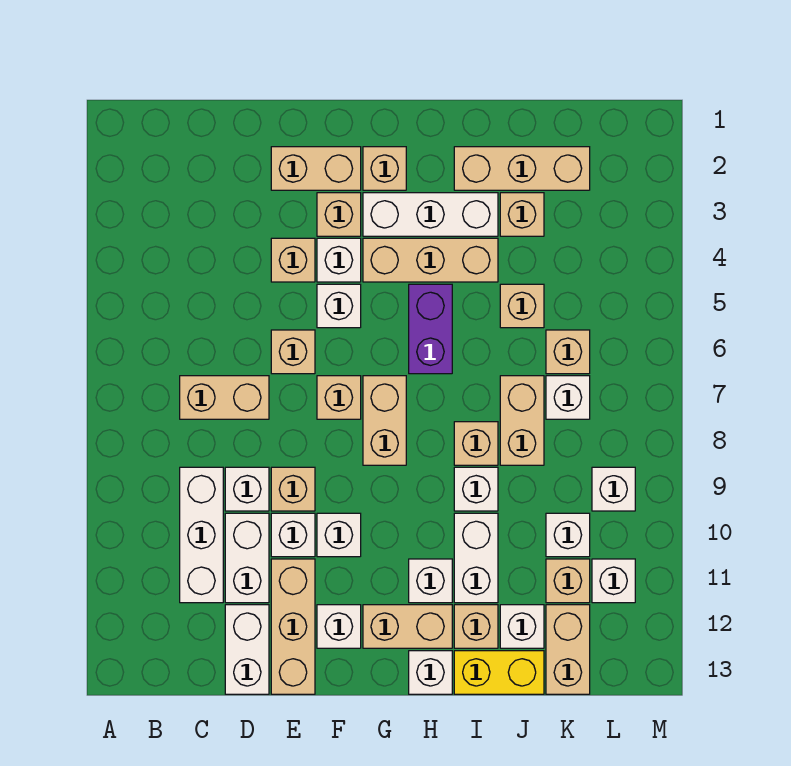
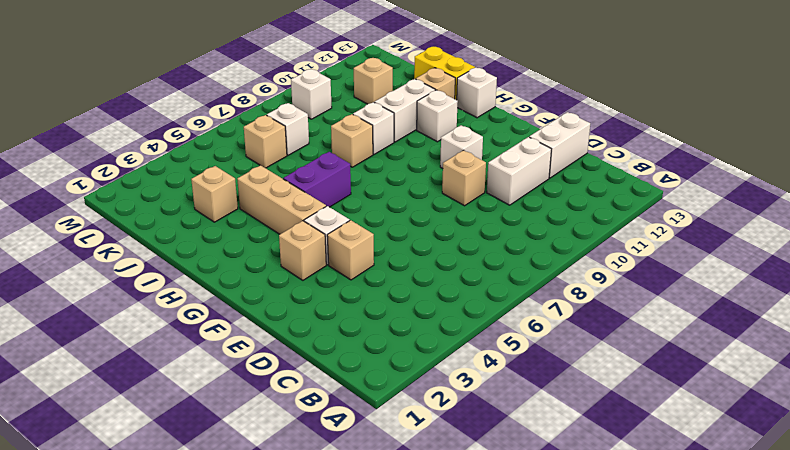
none -> tan brick C7:D7 level 1
none -> white brick C9:C11 level 1
none -> white brick D9 level 1
none -> tan brick E2:F2 level 1

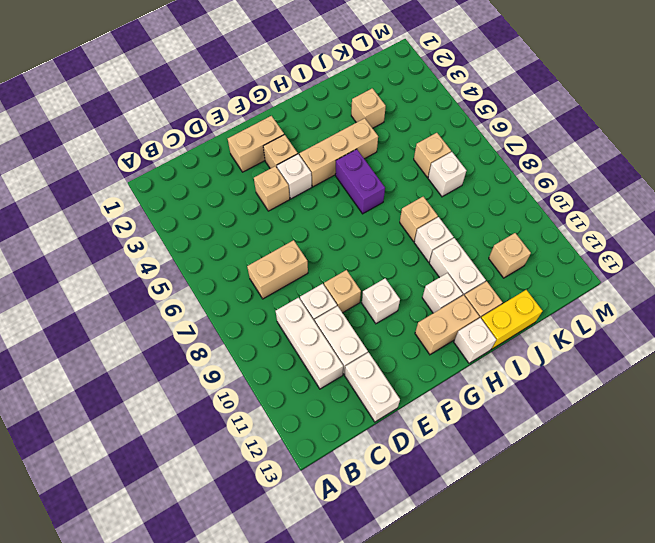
none -> tan brick E6 level 1
none -> white brick E10 level 1
none -> tan brick E11:E13 level 1
none -> white brick F5 level 1

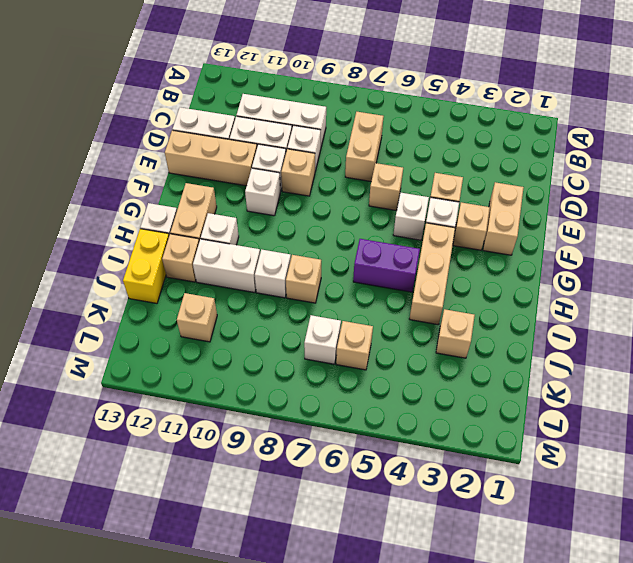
none -> tan brick F7 level 1
none -> white brick F12 level 1
none -> tan brick G2 level 1
none -> white brick G3:I3 level 1

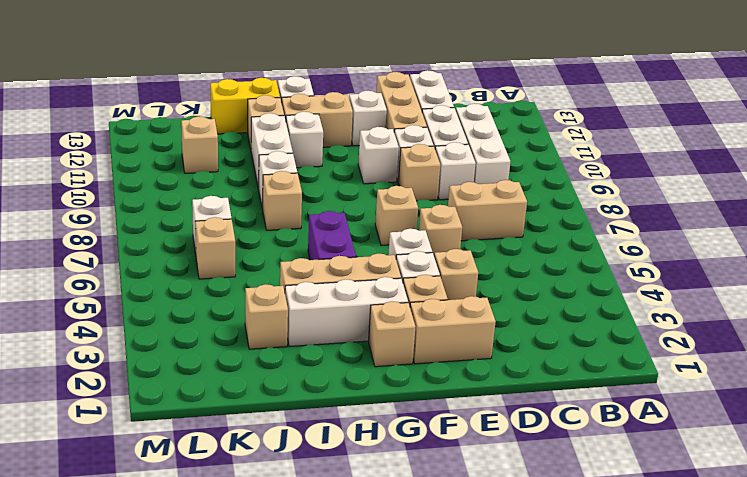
none -> tan brick G7:G8 level 1
none -> tan brick I2:K2 level 1
none -> tan brick J5 level 1
none -> tan brick J7:J8 level 1

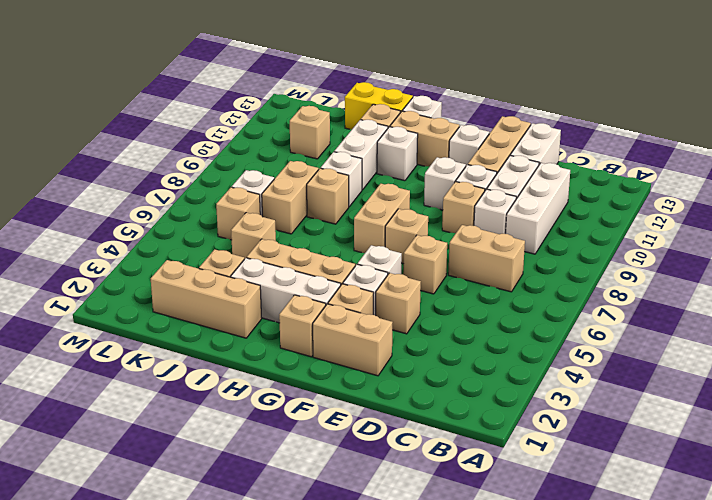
none -> purple brick H5:H6 level 1
none -> white brick J12 level 1
none -> white brick K10 level 1
none -> tan brick K12:K13 level 1

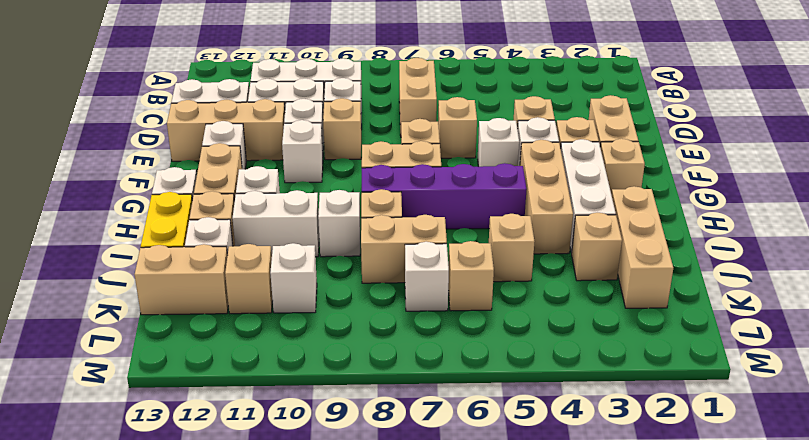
purple brick H5:H8 level 1 -> purple brick H5:H6 level 1
none -> white brick L9 level 1
none -> white brick L11 level 1

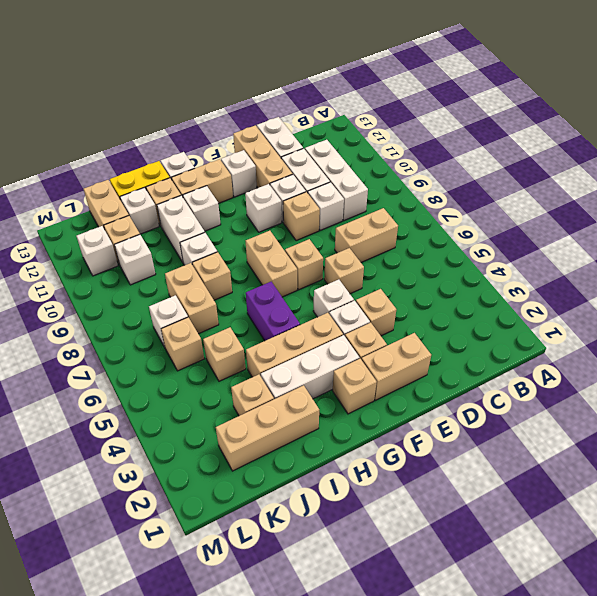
none -> white brick L9 level 1

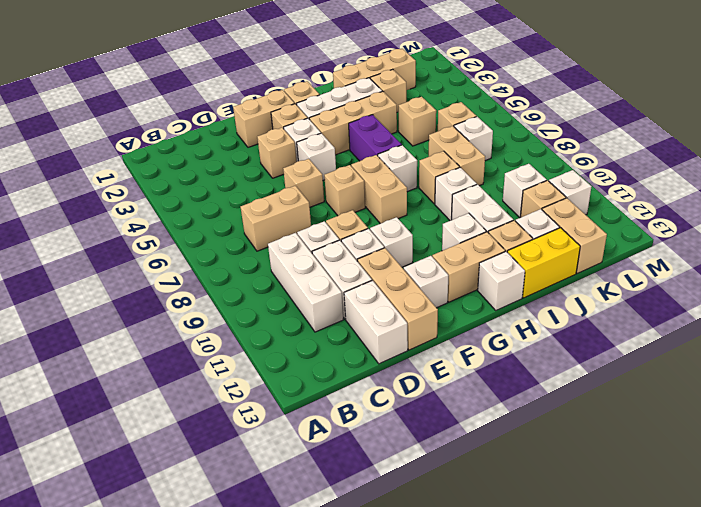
white brick H7 level 1 -> white brick L9 level 1

